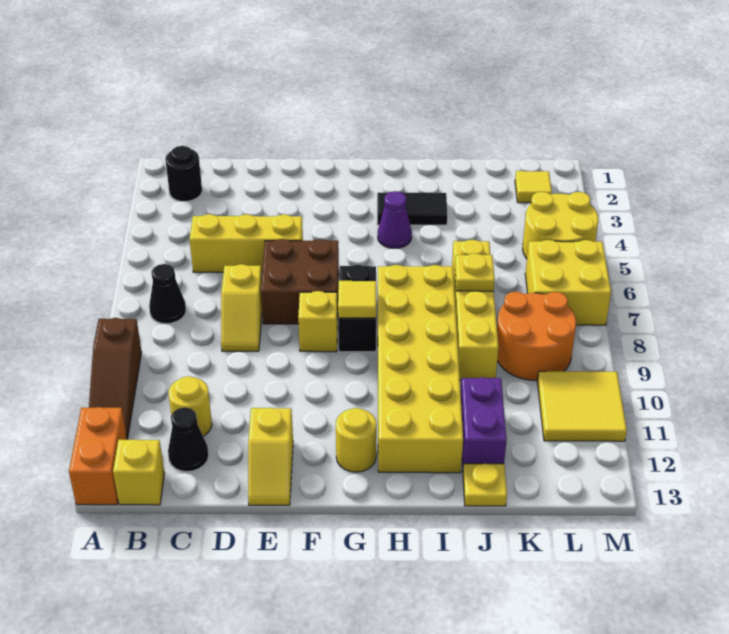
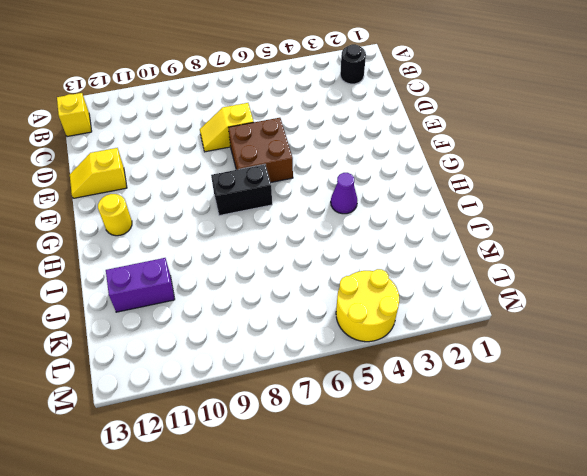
none -> brown slope A9:A11 level 1 top 9
none -> orange brick A12:A13 level 1
none -> black cone B7 level 1

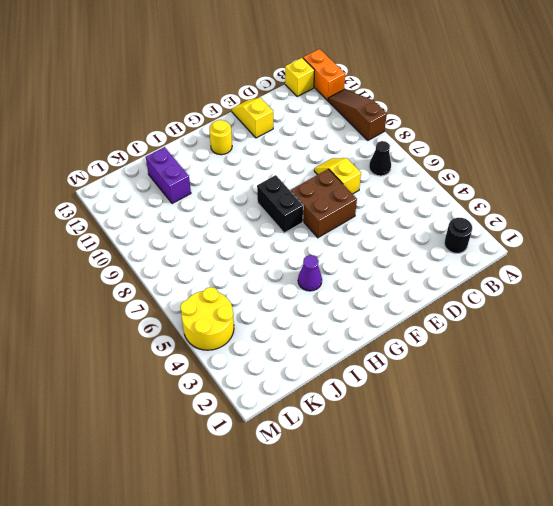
none -> yellow brick C5:E5 level 1
none -> yellow round brick C11 level 1
none -> black cone C12 level 1

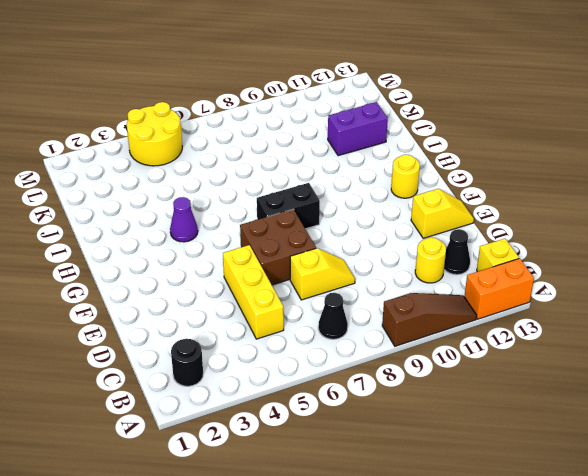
none -> yellow brick F8 level 1
none -> black tile H3:I3 level 1
none -> yellow brick H7:I12 level 1

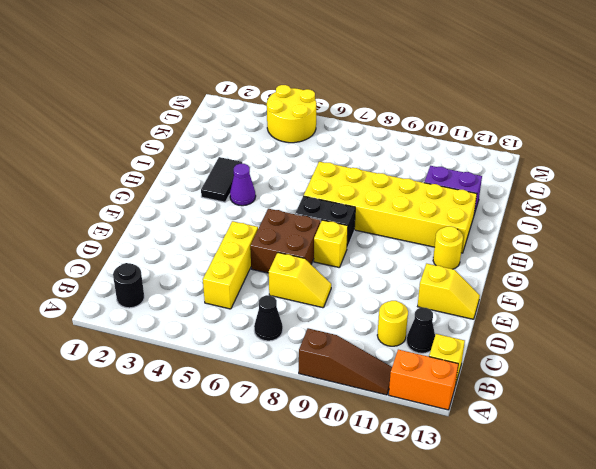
none -> yellow brick J6:J9 level 1
none -> yellow plate J13 level 1
none -> orange round brick K8:L9 level 1

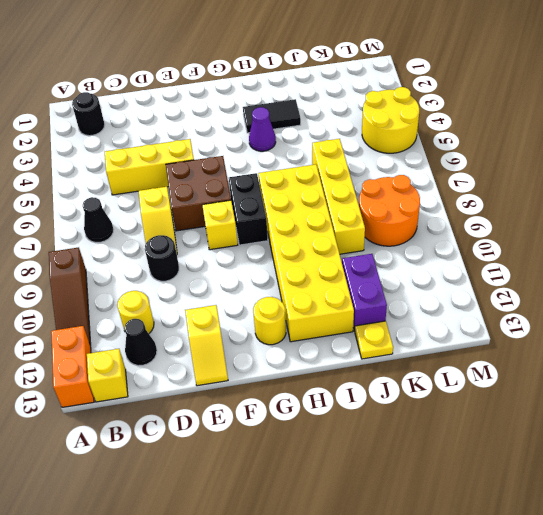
black round brick D9 level 1 -> none
none -> yellow tile L2 level 1
none -> yellow brick L6:M7 level 1
none -> yellow tile L10:M11 level 1

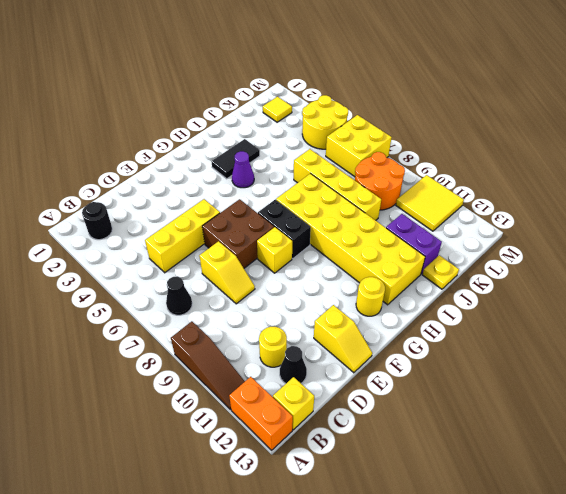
none -> yellow tile G8 level 2
none -> yellow plate J7 level 2

